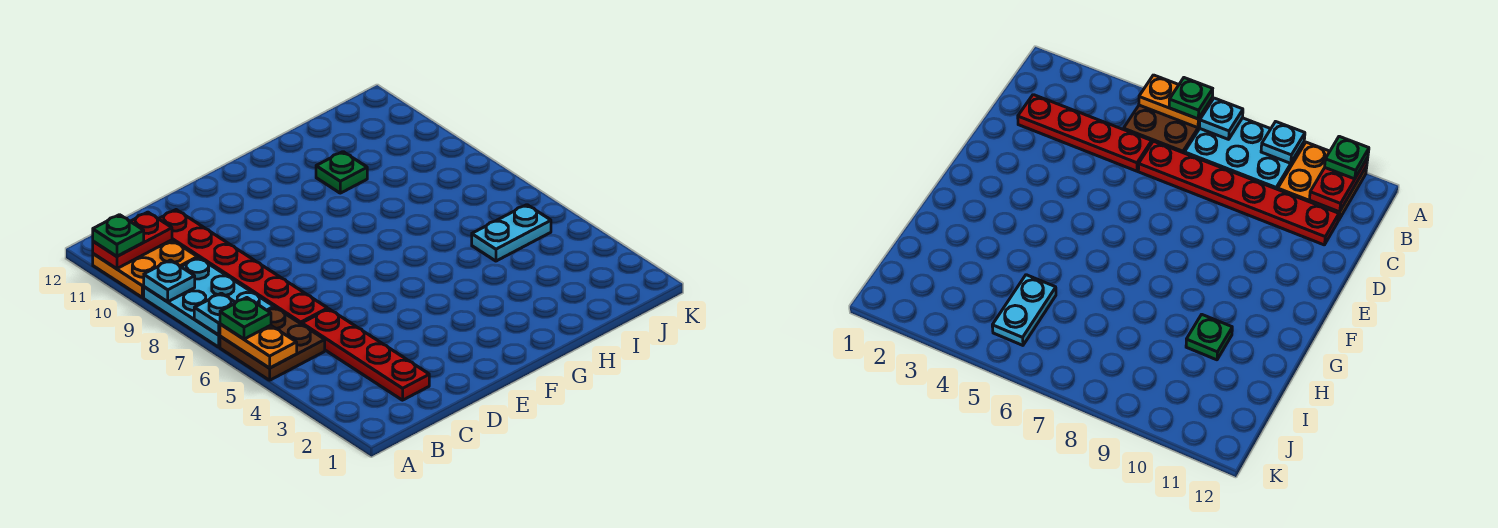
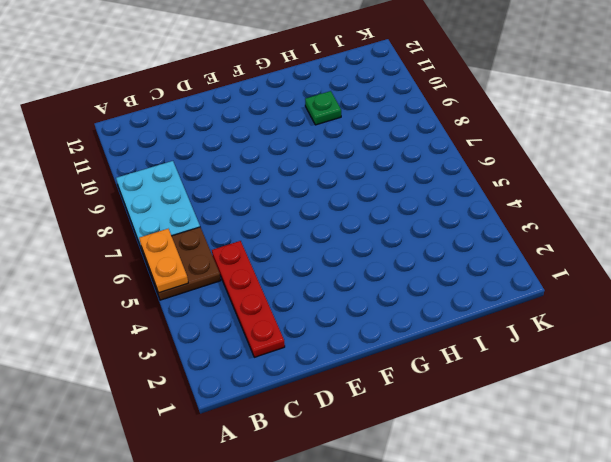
none -> orange plate A10:B11 level 1
none -> red plate C6:C11 level 1
none -> cyan plate I5:J5 level 1

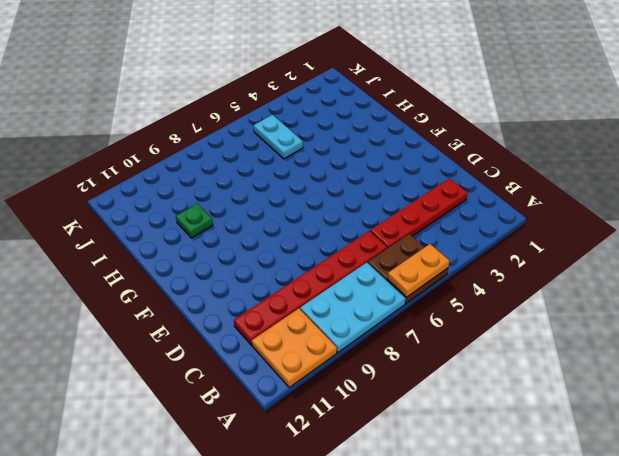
none -> cyan plate A7 level 2
none -> cyan plate A9 level 2
none -> red plate A11:B11 level 2

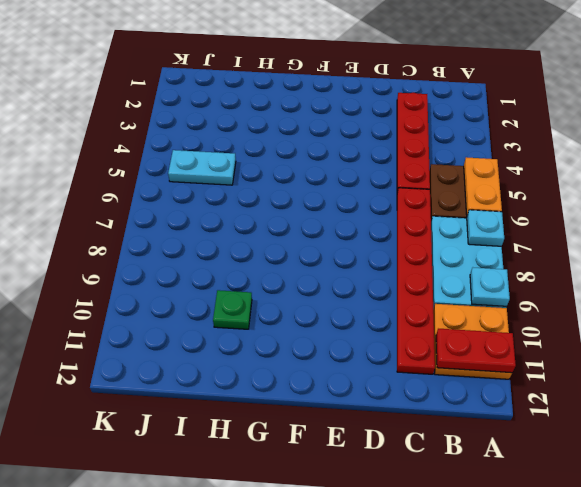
none -> green plate A6 level 3
none -> green plate A11 level 3

